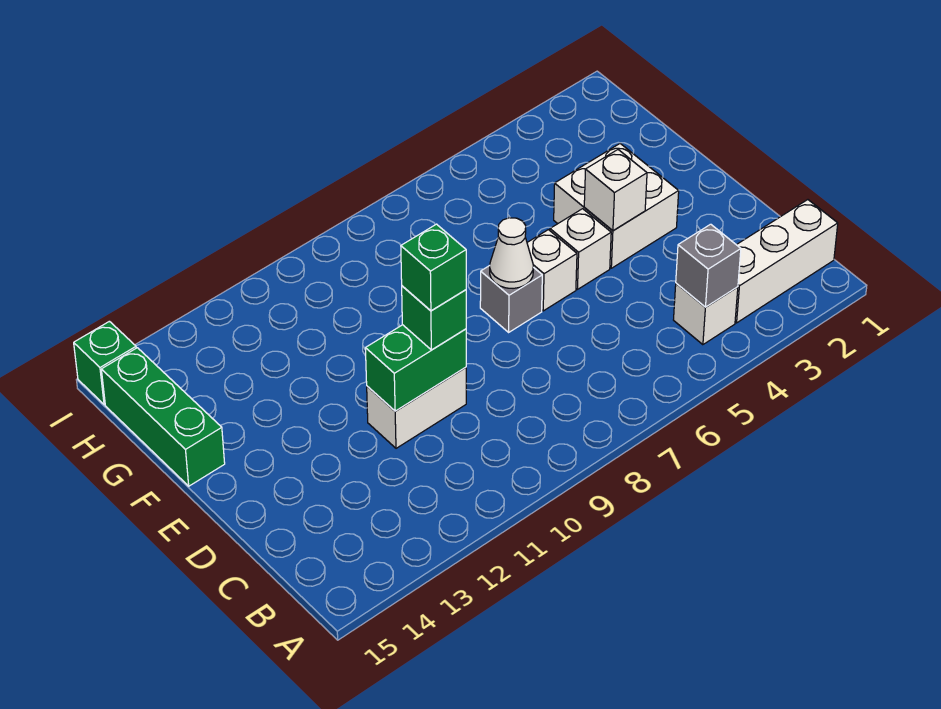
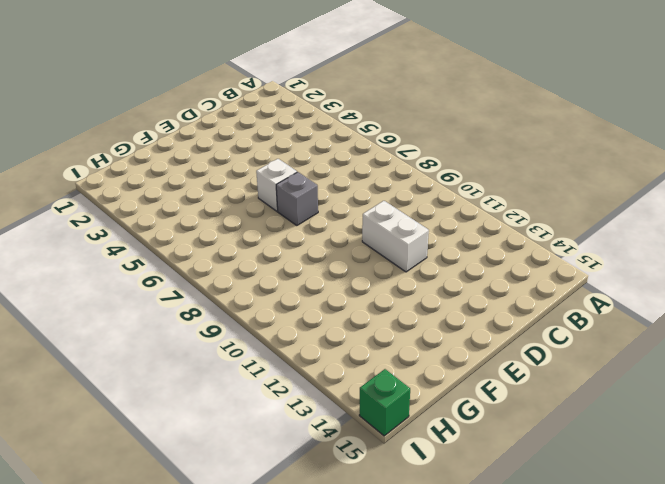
none -> white brick B1:B3 level 1
none -> white brick B4 level 1
none -> white brick E3:F4 level 1

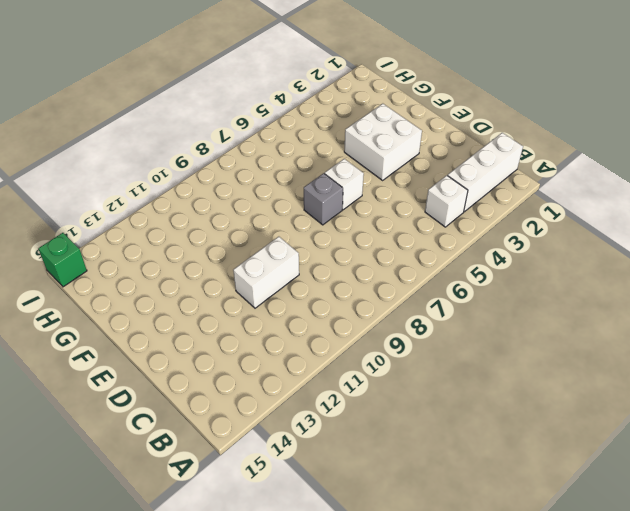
none -> white brick E5 level 1
none -> green brick F15:H15 level 1
none -> grey brick B4 level 2

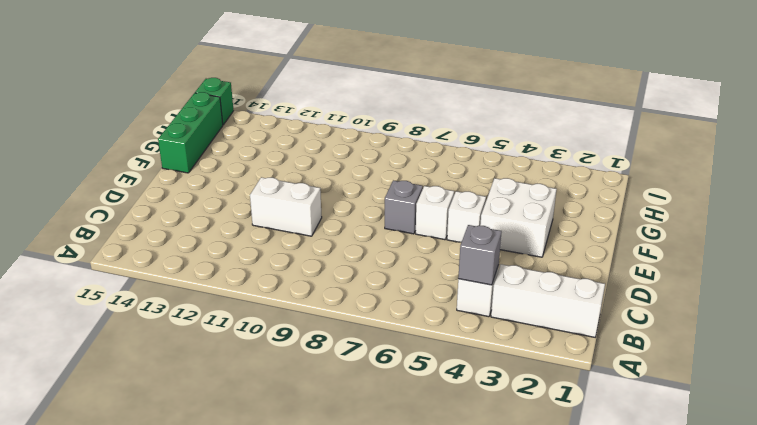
none -> green brick D10:D11 level 2
none -> white brick E4 level 2
none -> white cone E7 level 2

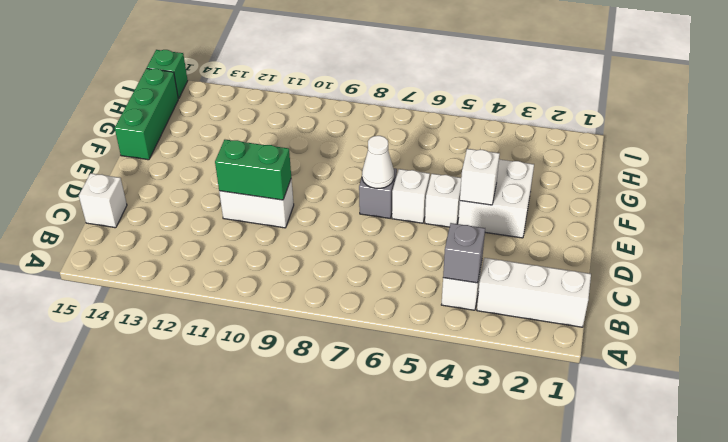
white brick C15 level 1 -> none
none -> green brick D10 level 3
none -> green brick D10 level 4

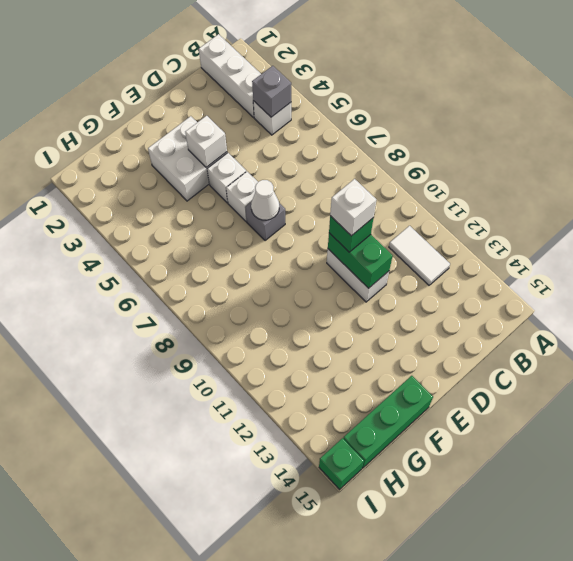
white tile B11:B12 level 1 -> none
white brick D10 level 4 -> green brick D10 level 4

